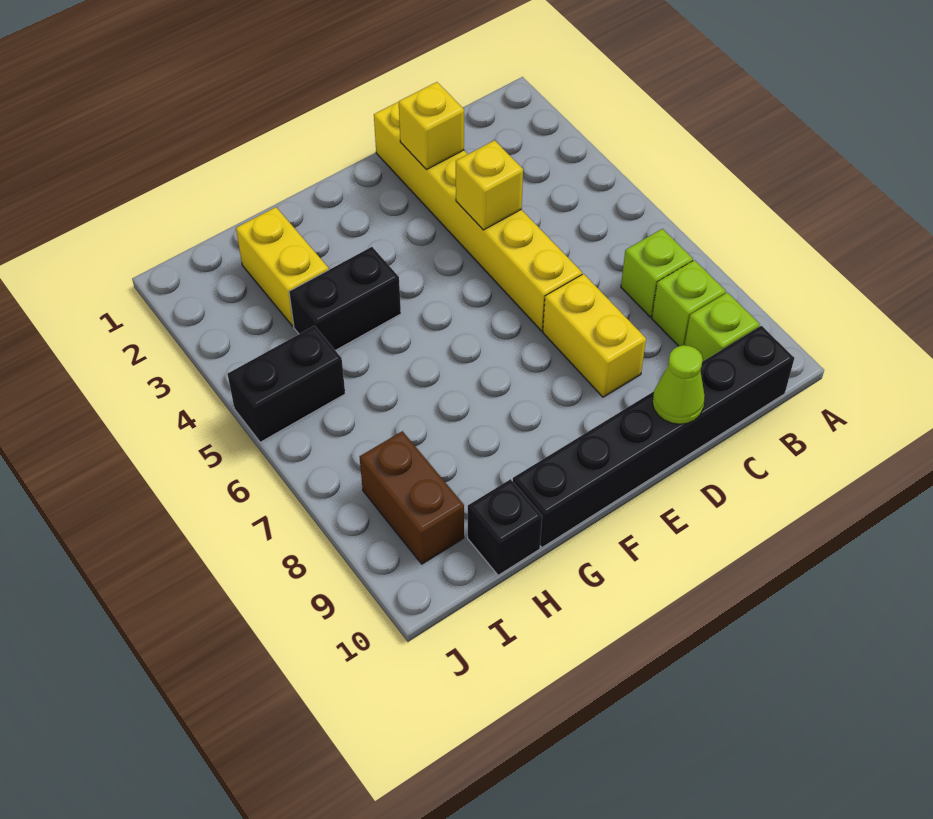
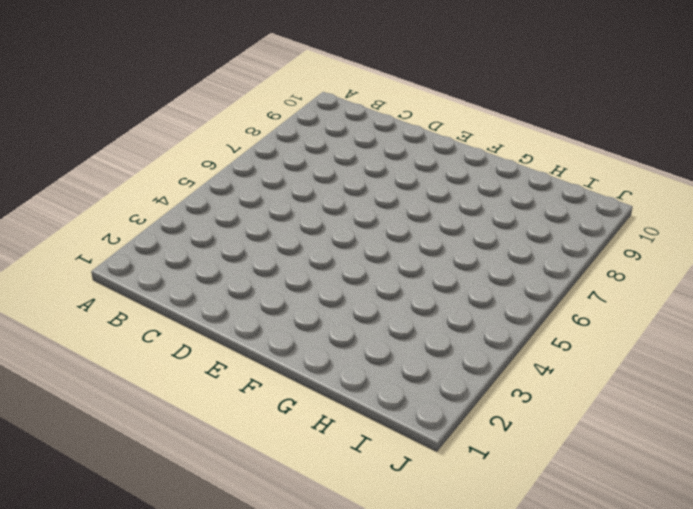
none -> lime brick B7 level 1
none -> lime brick B8 level 1
none -> lime brick B9 level 1

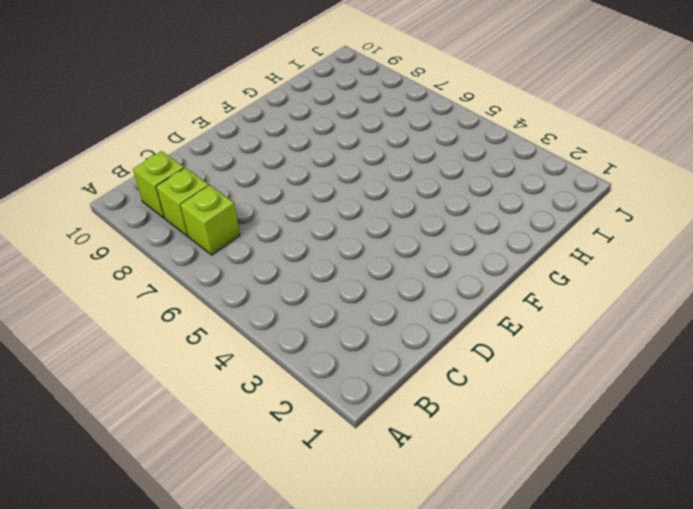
none -> black brick B10:G10 level 1
none -> yellow brick D1:D6 level 1
none -> yellow brick D7:D8 level 1

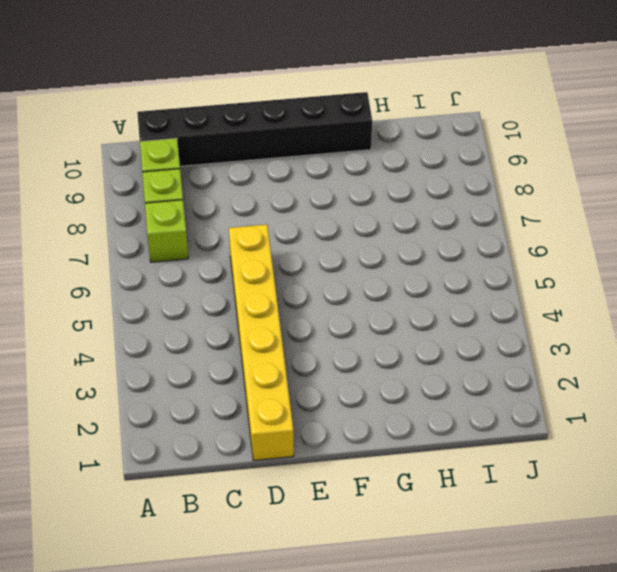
none -> yellow brick D7:D8 level 1
none -> black brick G4:H4 level 1
none -> yellow brick H2:H3 level 1

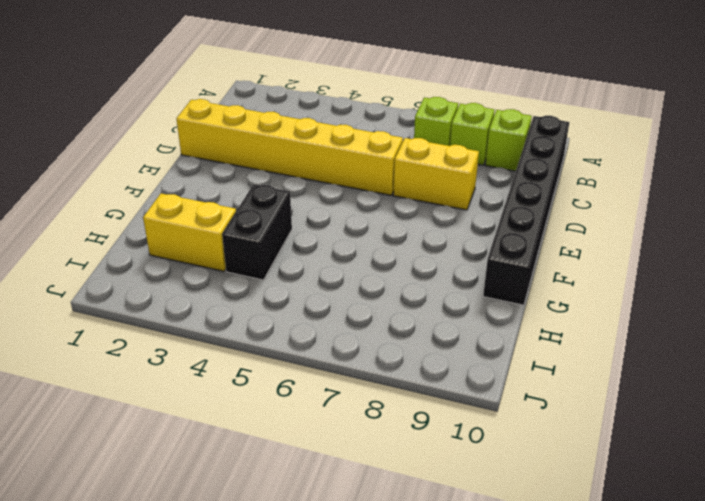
none -> black brick H10 level 1
none -> black brick I5:J5 level 1
none -> brown brick I8:I9 level 1

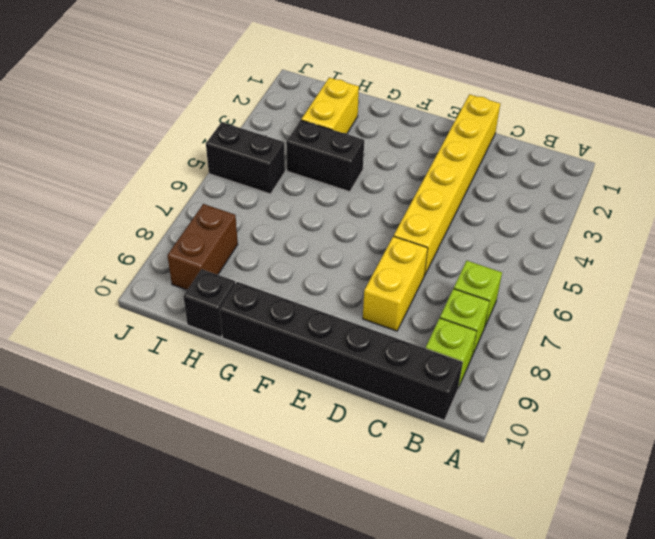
none -> yellow brick D2 level 2
none -> yellow brick D4 level 2
none -> lime cone D10 level 2

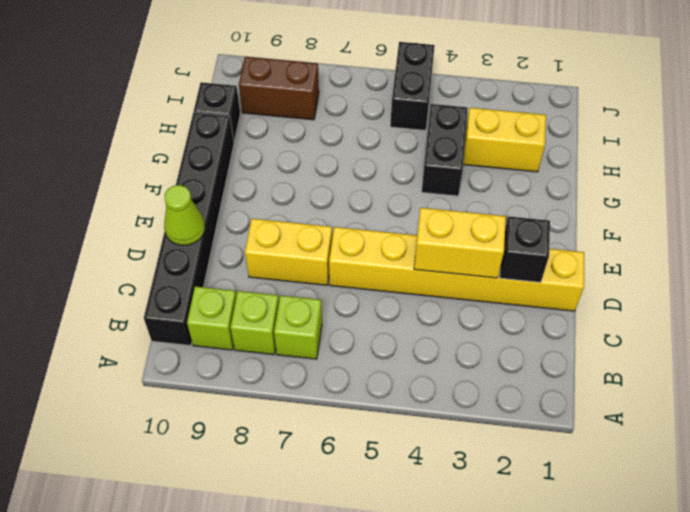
black brick D2 level 2 -> yellow brick D2 level 2
yellow brick D3:D4 level 2 -> yellow brick D4 level 2

